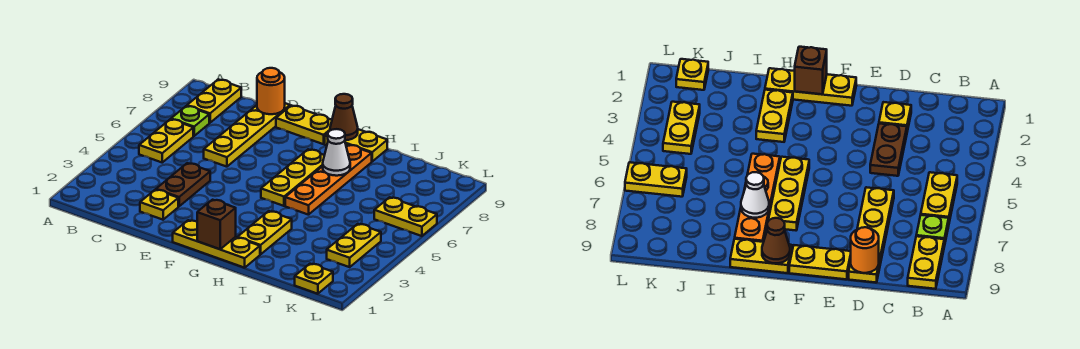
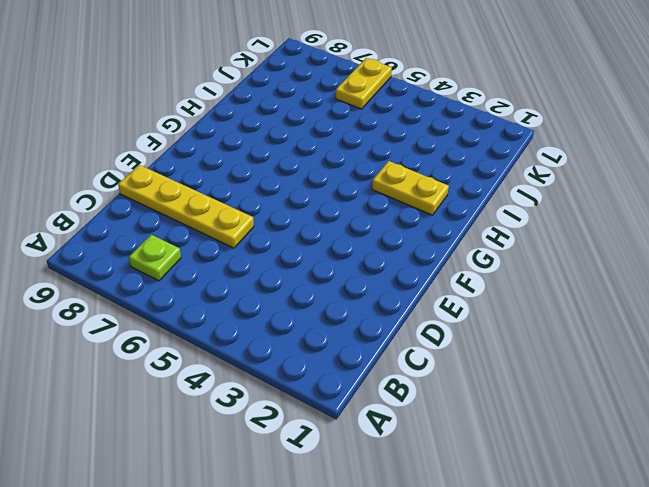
none -> yellow plate B5:B6 level 1
none -> yellow plate B8:B9 level 1
none -> yellow plate D2 level 1

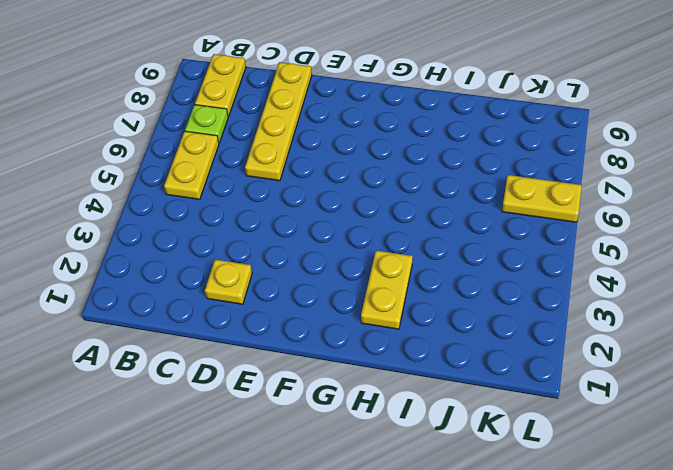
none -> brown plate D3:D4 level 1
none -> yellow plate E9:F9 level 1
none -> yellow plate F1:H1 level 1

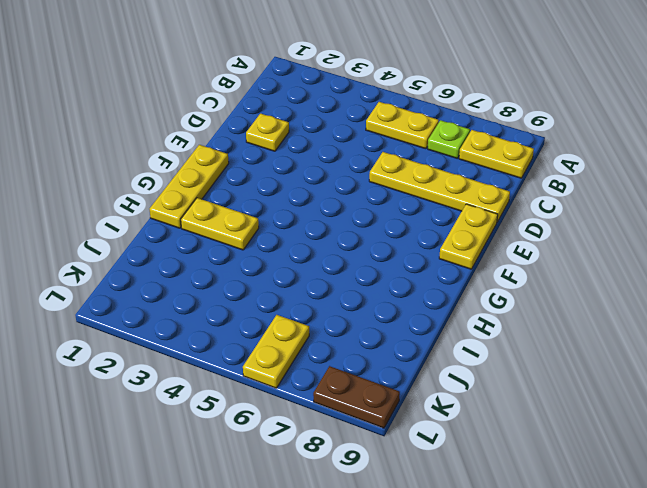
brown plate L8:L9 level 1 -> brown plate D3:D4 level 1
none -> yellow plate G5:G7 level 1
none -> yellow plate G9:H9 level 1
none -> orange plate H5:H8 level 1

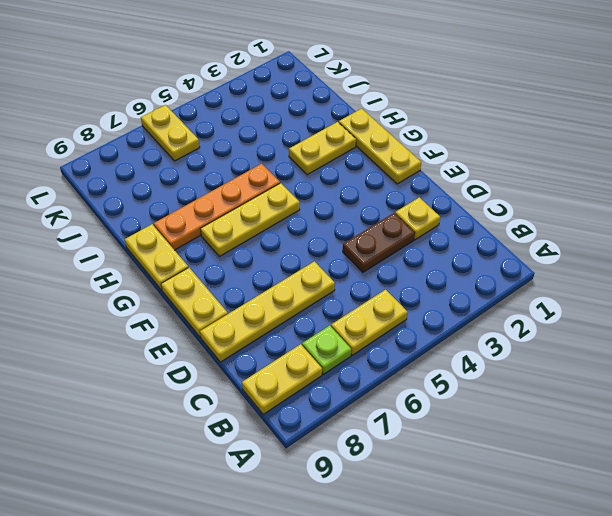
none -> yellow plate K1 level 1
none -> yellow plate K3:K4 level 1
none -> orange round brick D9 level 2

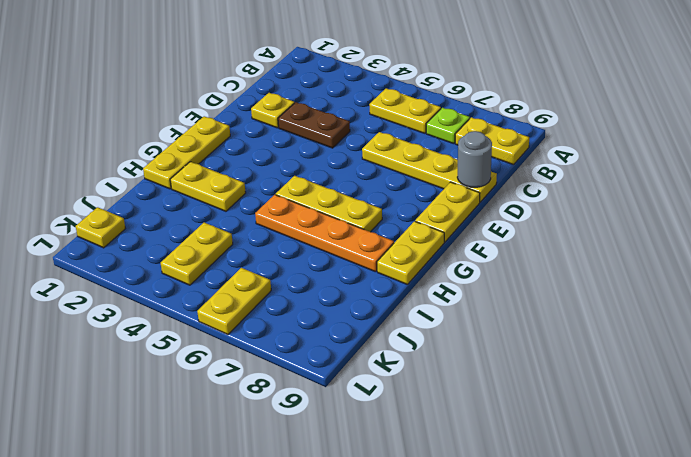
grey round brick D9 level 2 -> orange round brick D9 level 2
yellow plate J4:K4 level 1 -> yellow plate K3:K4 level 1
none -> brown brick G1 level 2
none -> brown cone G9 level 2
none -> white cone H7 level 2

